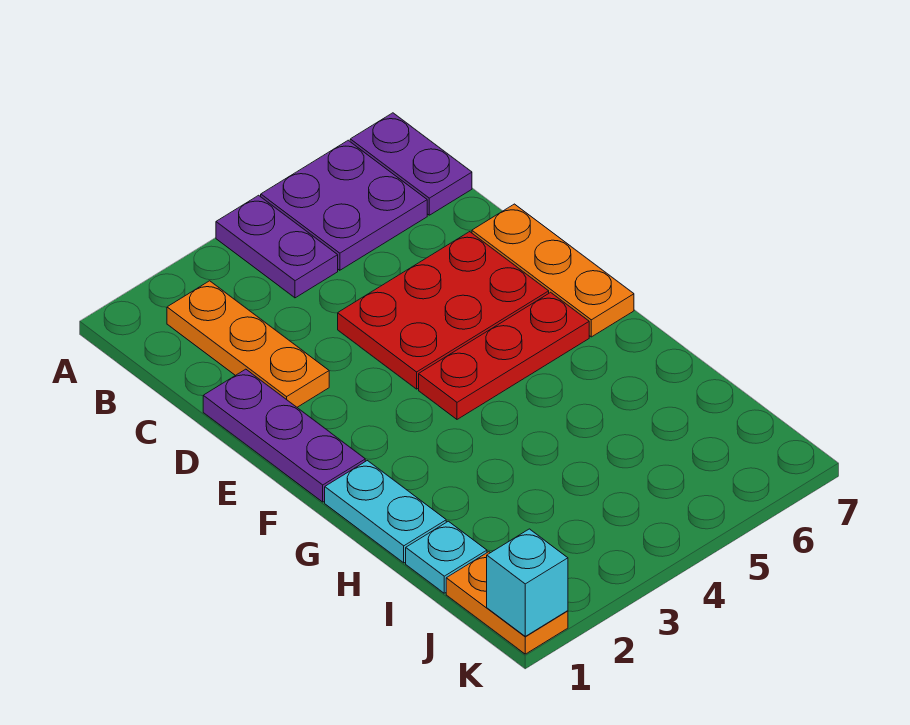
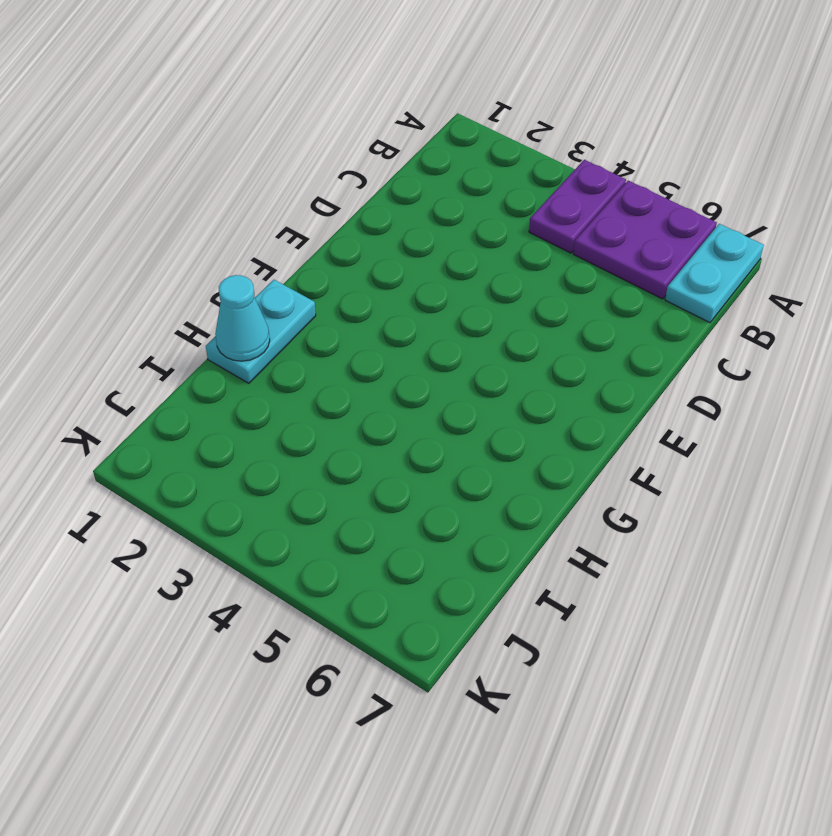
cyan plate A7:B7 level 1 -> purple plate A7:B7 level 1
cyan cone H1 level 2 -> none
none -> orange plate B2:D2 level 1
none -> purple plate D1:F1 level 1
none -> red plate D4:E6 level 1

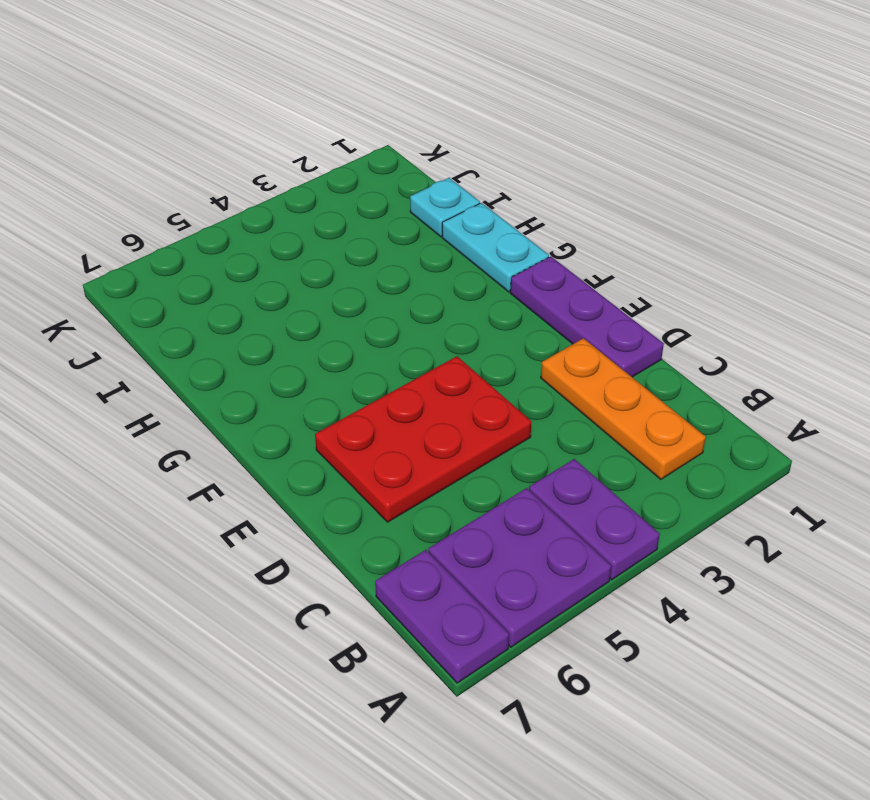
none -> orange plate D7:F7 level 1
none -> red plate F4:F6 level 1
none -> orange plate J1:K1 level 1

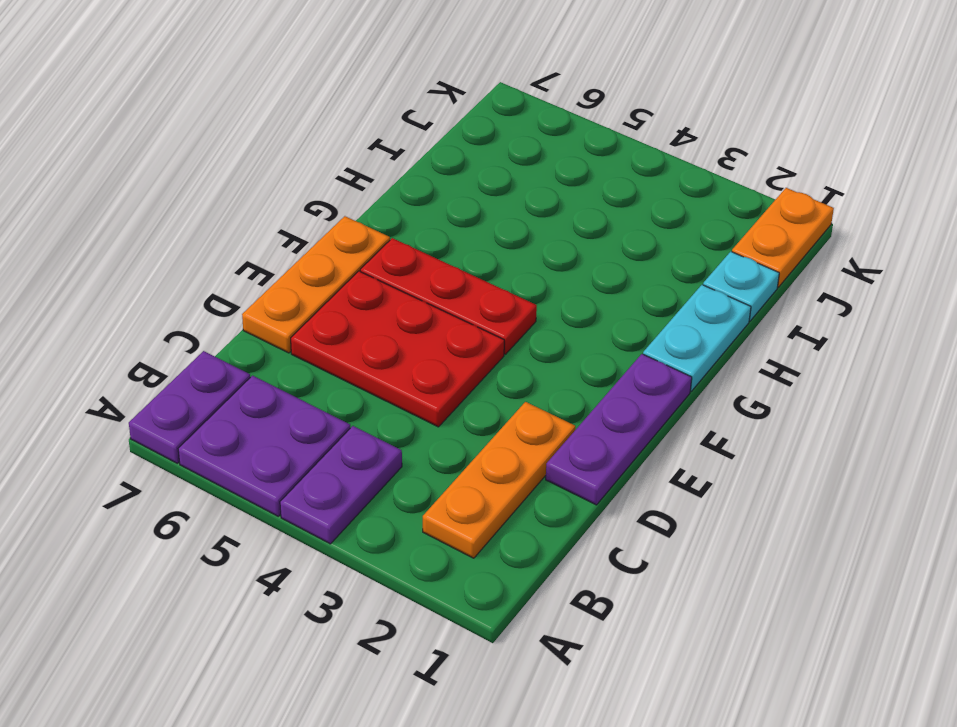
none -> cyan brick K1 level 2

